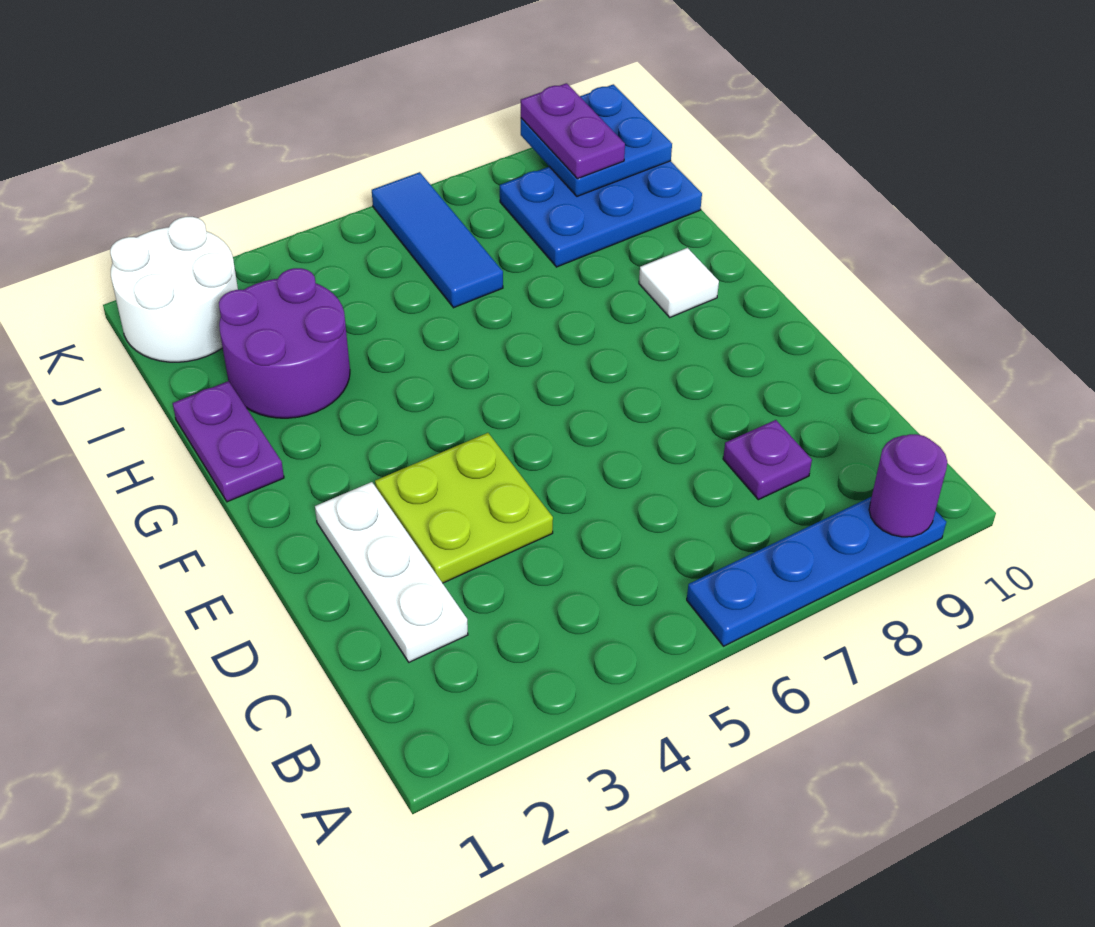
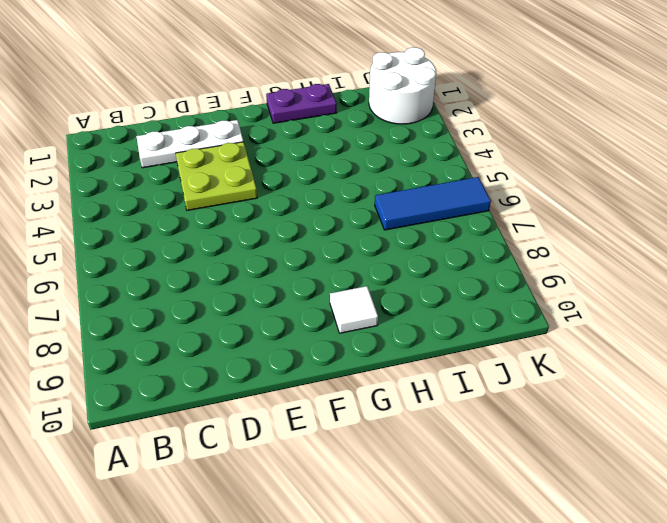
none -> blue plate A6:A9 level 1
none -> purple plate C8 level 1
none -> purple round brick H2:I3 level 1

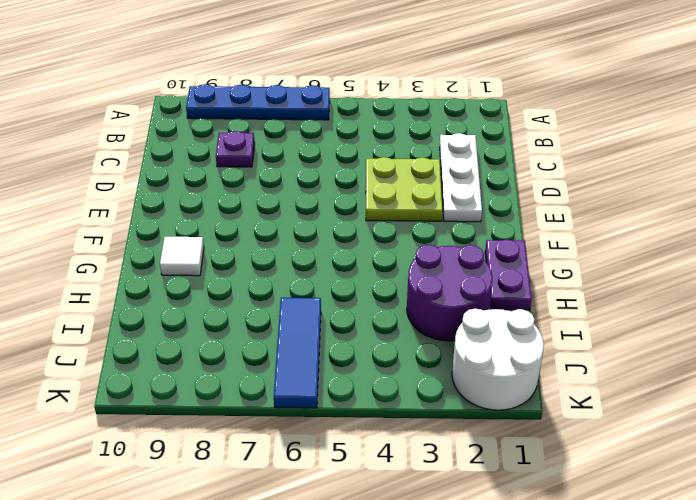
none -> blue plate I8:J10 level 1
none -> purple round brick A9 level 2
none -> blue plate J9:K10 level 2

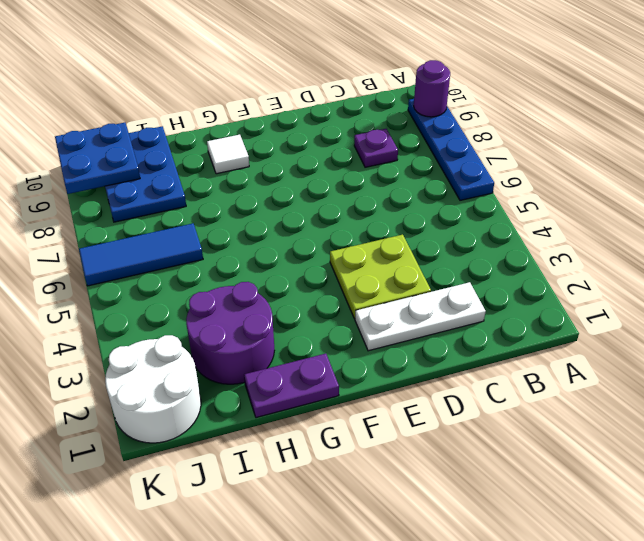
none -> purple plate J9:K9 level 3

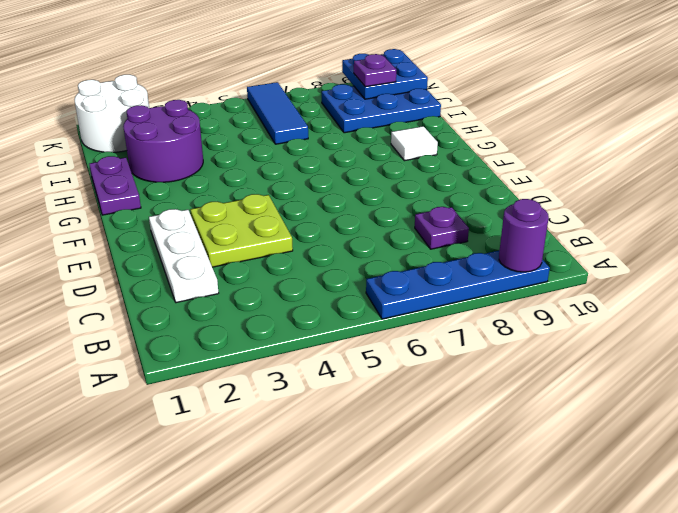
purple plate J9 level 3 -> purple plate J9:K9 level 3

